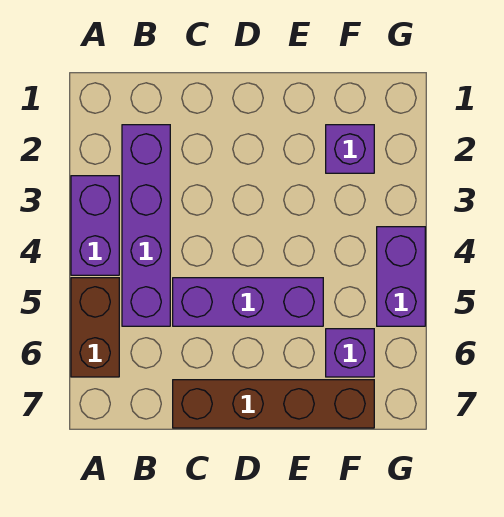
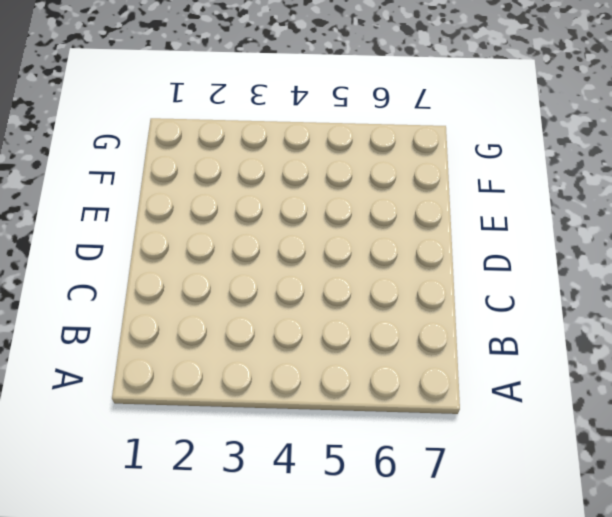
none -> purple brick A3:A4 level 1
none -> brown brick A5:A6 level 1

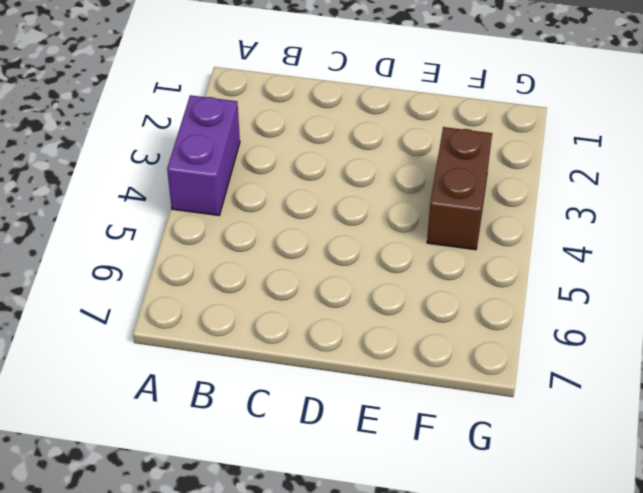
brown brick F3:F4 level 1 -> brown brick A5:A6 level 1
none -> purple brick B2:B5 level 1
none -> purple brick C5:E5 level 1

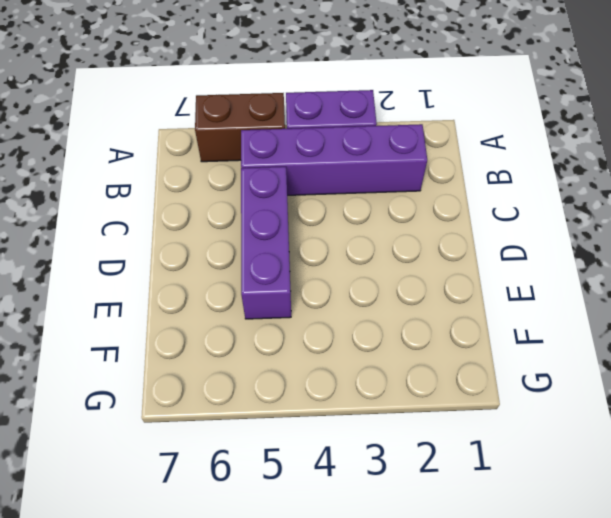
none -> brown brick C7:F7 level 1
none -> purple brick F2 level 1

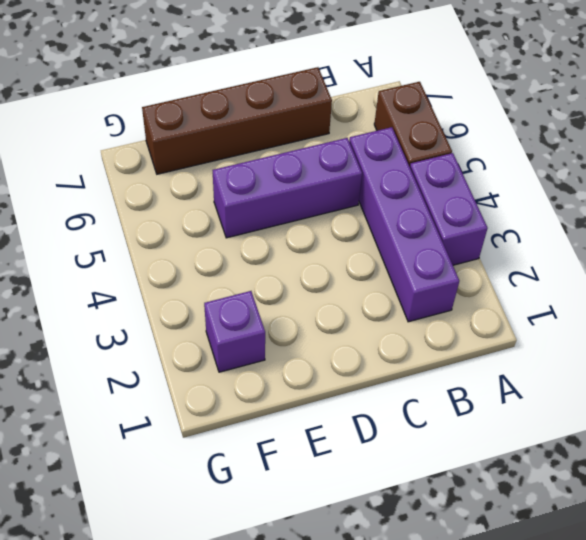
none -> purple brick F6 level 1
none -> purple brick G4:G5 level 1

